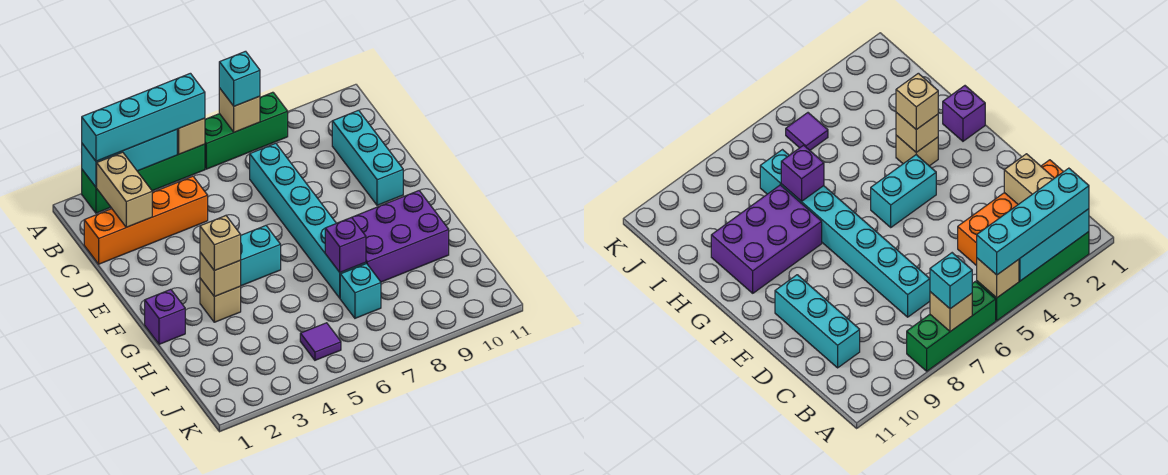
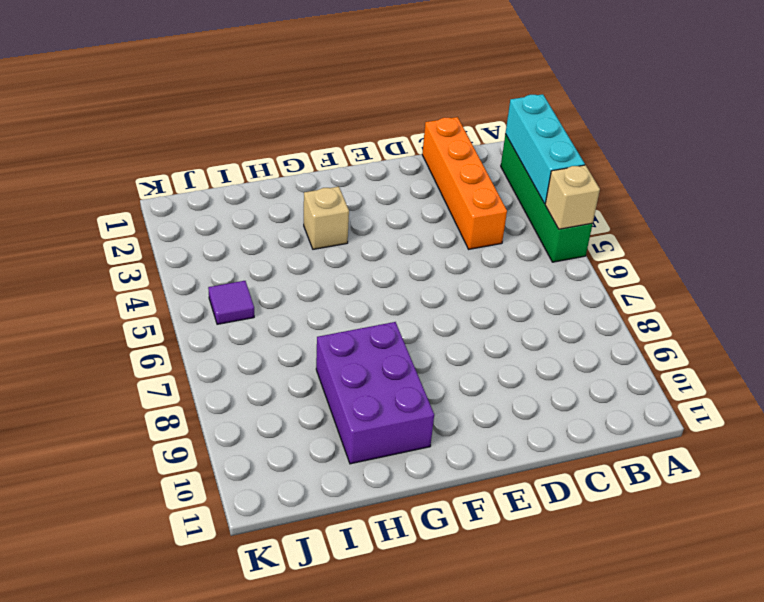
none -> green brick A6:A8 level 1
none -> cyan brick C7:H7 level 1
none -> cyan brick C10:E10 level 1

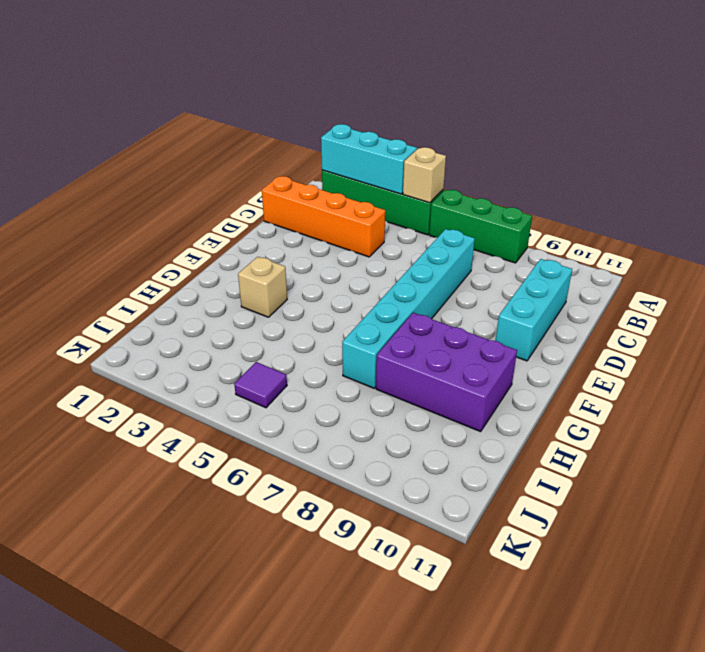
none -> cyan brick F4:F5 level 1
none -> purple brick G1 level 1
none -> cyan brick I7 level 1

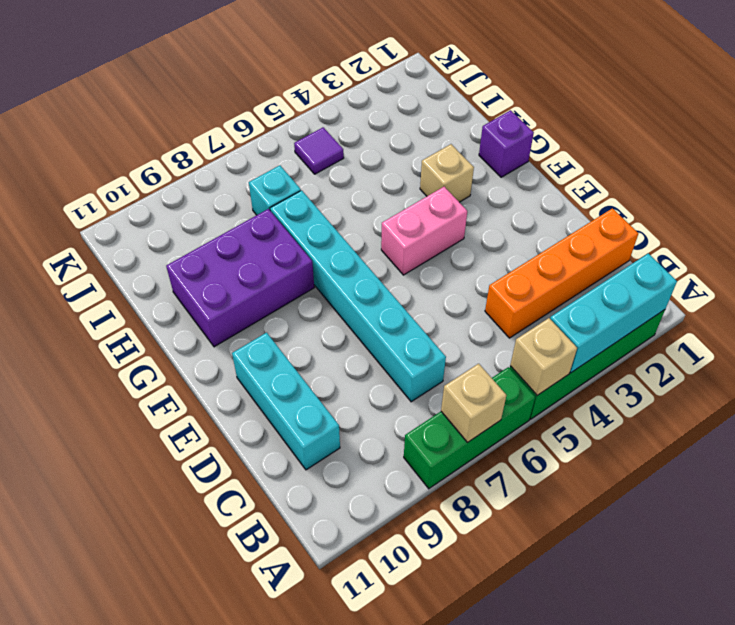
pink brick F4:F5 level 1 -> cyan brick F4:F5 level 1
none -> tan brick B2:C2 level 2
none -> tan brick G3 level 2
none -> purple brick H7 level 2

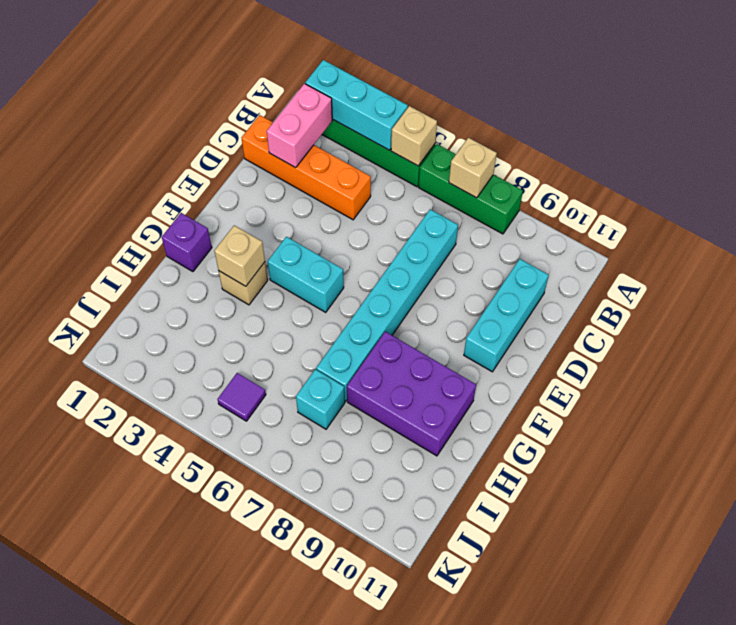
pink brick B2:C2 level 2 -> tan brick B2:C2 level 2
none -> purple brick H7 level 2
none -> cyan brick A2:A5 level 3
none -> cyan brick A7 level 3

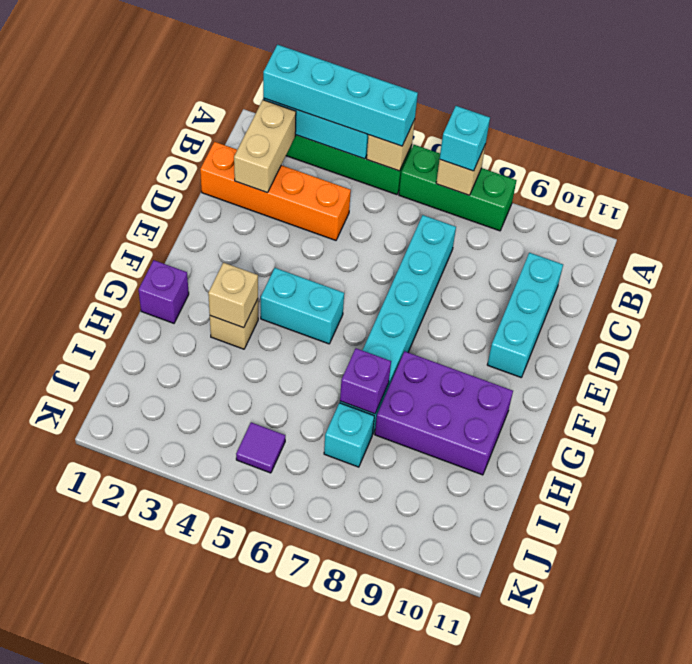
none -> tan brick G3 level 3

